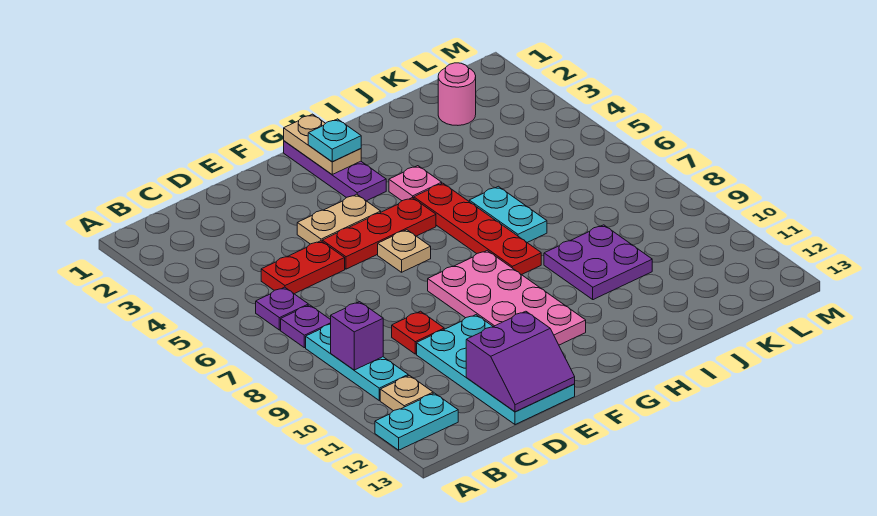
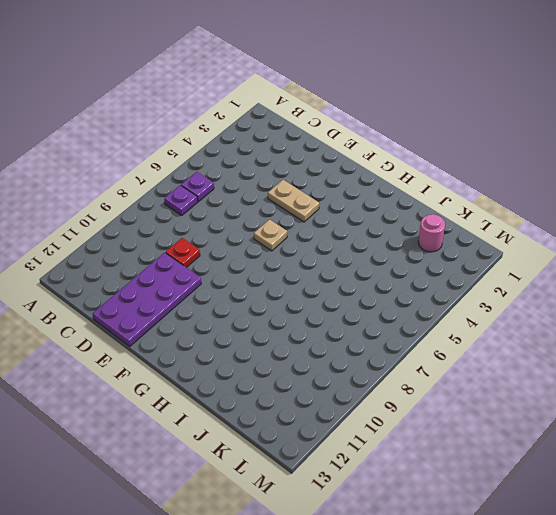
purple plate D10:E13 level 1 -> cyan plate D10:E13 level 1
none -> cyan plate A12:B12 level 1
none -> cyan plate B8:B10 level 1
none -> tan plate B11 level 1

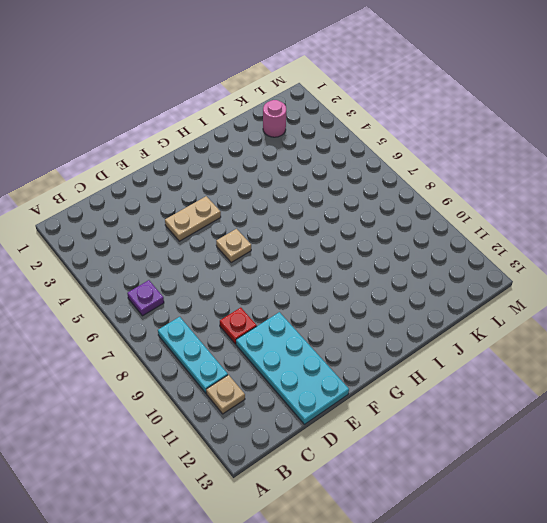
none -> cyan plate A12:B12 level 1
none -> purple plate B7 level 1
none -> red plate C5:D5 level 1

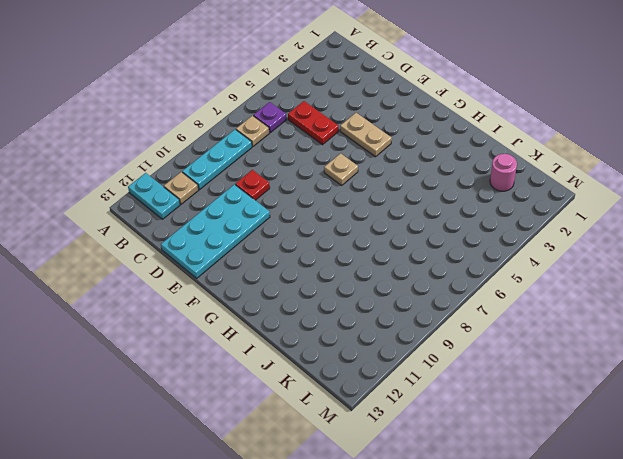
tan plate B7 level 1 -> purple plate B7 level 1
none -> red plate E5:G5 level 1
none -> pink plate F8:G11 level 1
none -> purple plate G1:G3 level 1

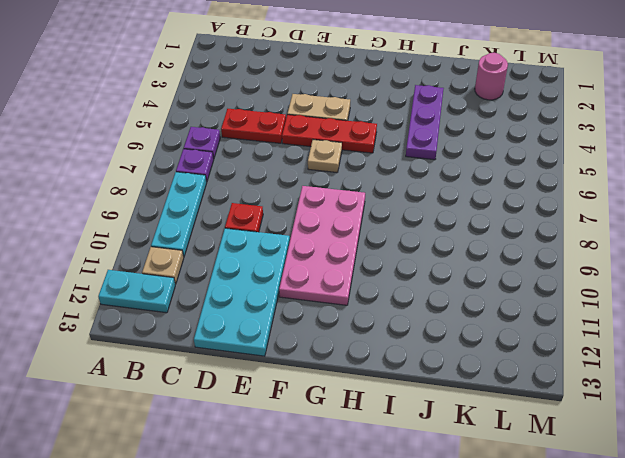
purple plate I3:I5 level 1 -> purple plate G1:G3 level 1
none -> pink plate H4 level 1
none -> red plate H5:H8 level 1
none -> cyan plate I6:I7 level 1

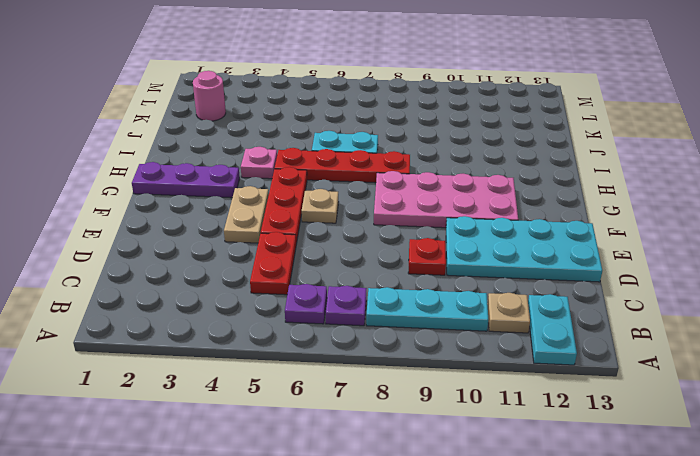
none -> purple plate I9:J10 level 1
none -> purple brick B9 level 2
none -> purple slope D12:E13 level 2 top 12

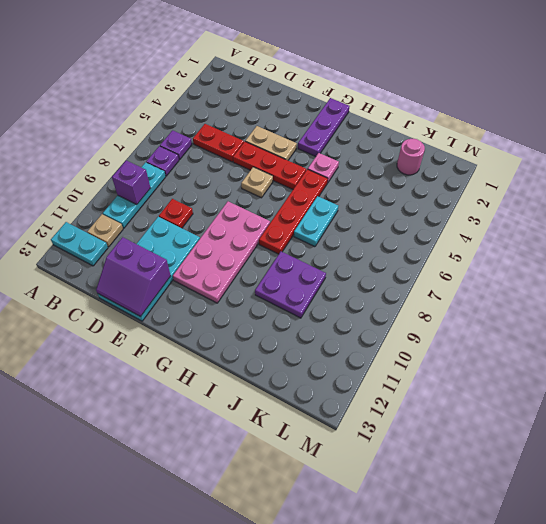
none -> tan plate G1:G2 level 2
none -> cyan plate G2 level 3

